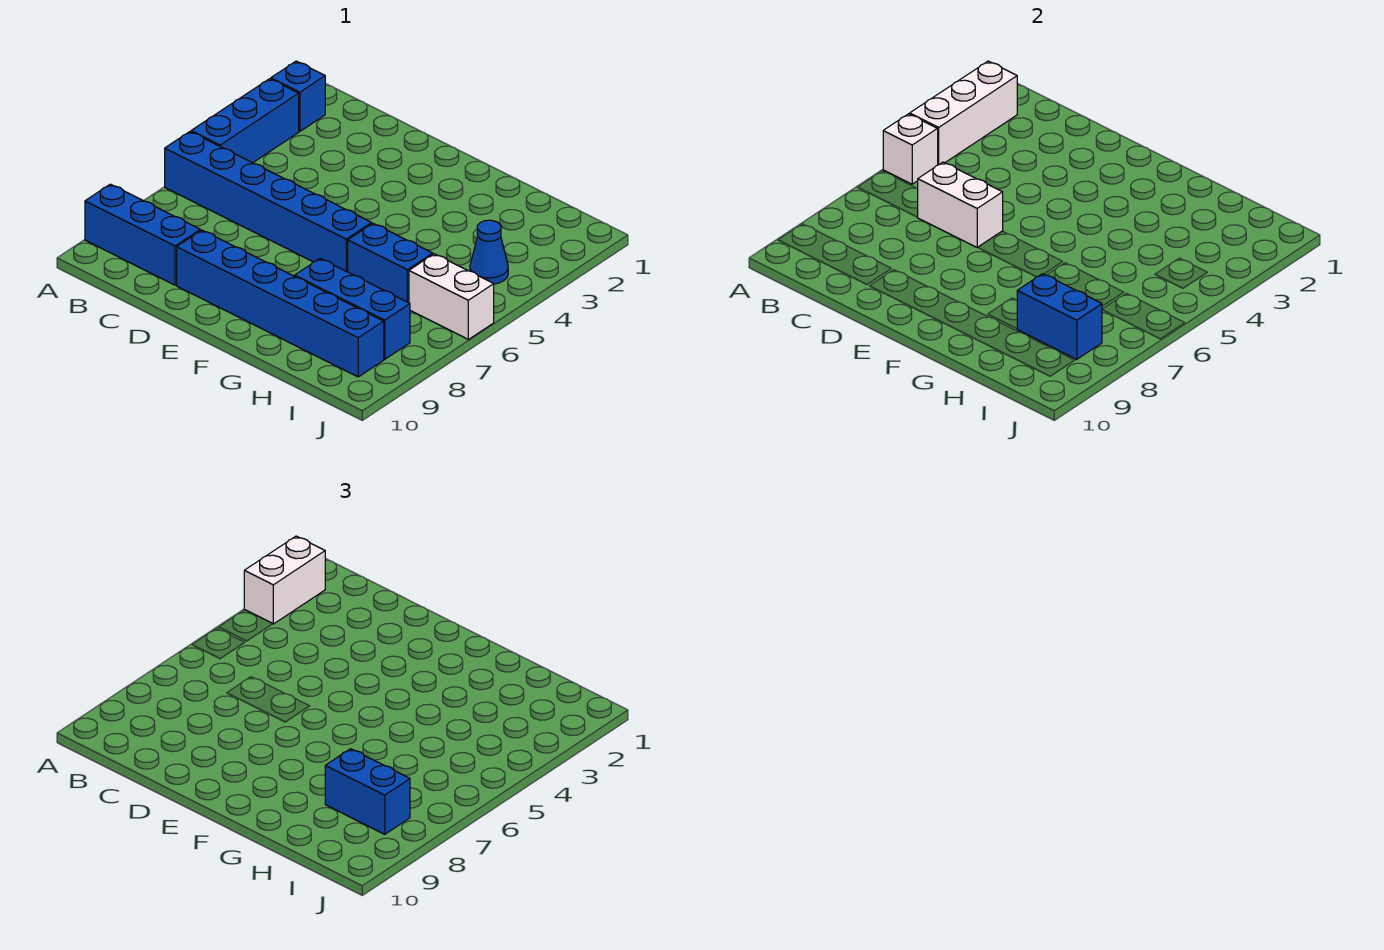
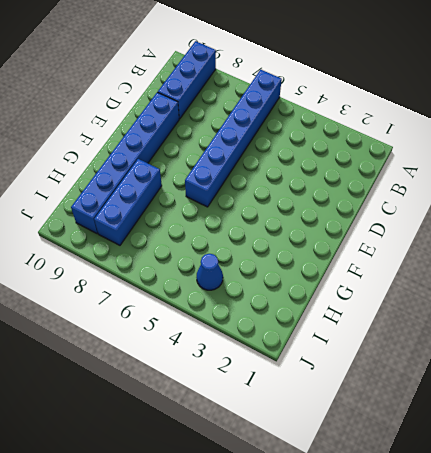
none -> blue brick A2 level 1
none -> blue brick A3:A5 level 1
none -> blue brick G6:H6 level 1

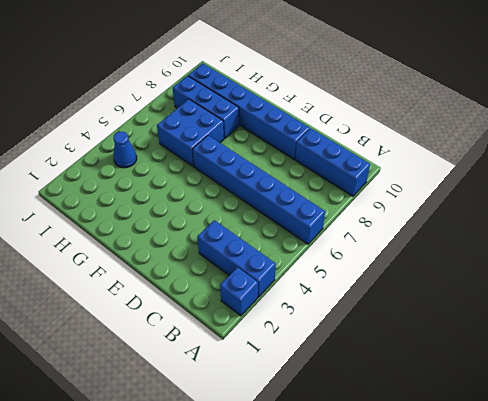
blue brick A3:C3 level 1 -> blue brick A3:A5 level 1
blue brick G6:H7 level 1 -> blue brick G6:H6 level 1
none -> white brick I6:J6 level 1
none -> white brick A2:A4 level 2
none -> white brick A5 level 2

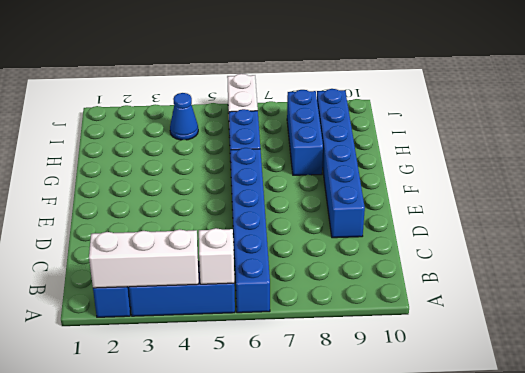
none -> blue brick A9:C9 level 1
none -> white brick C6:D6 level 2
none -> blue brick H8:I8 level 2

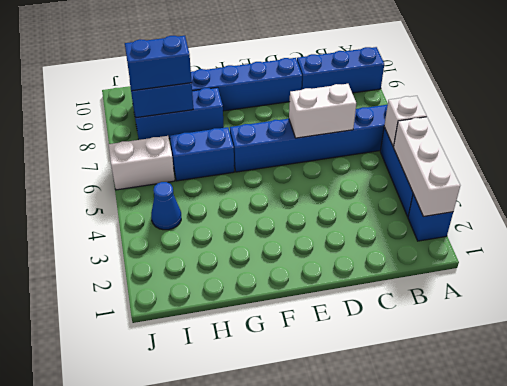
none -> white brick A2:A3 level 3

